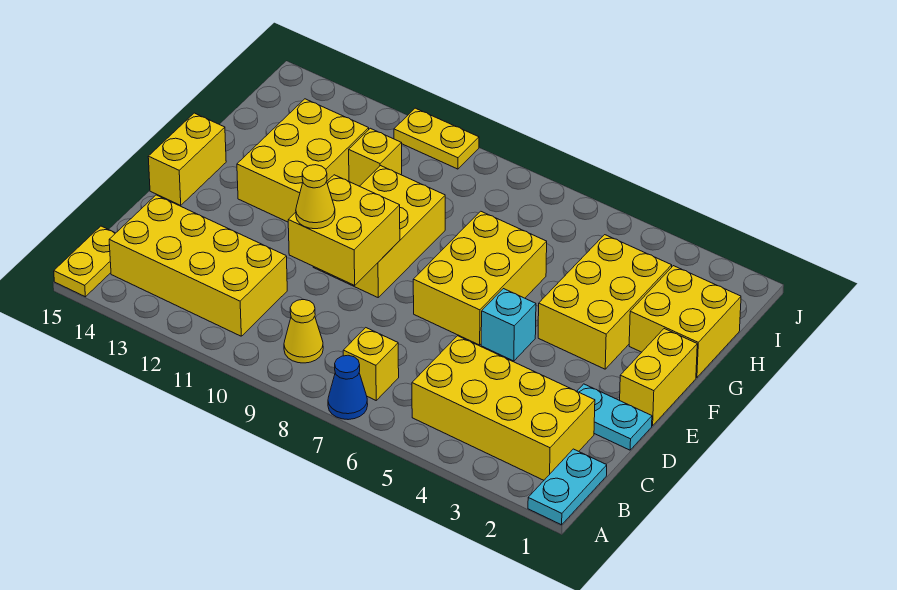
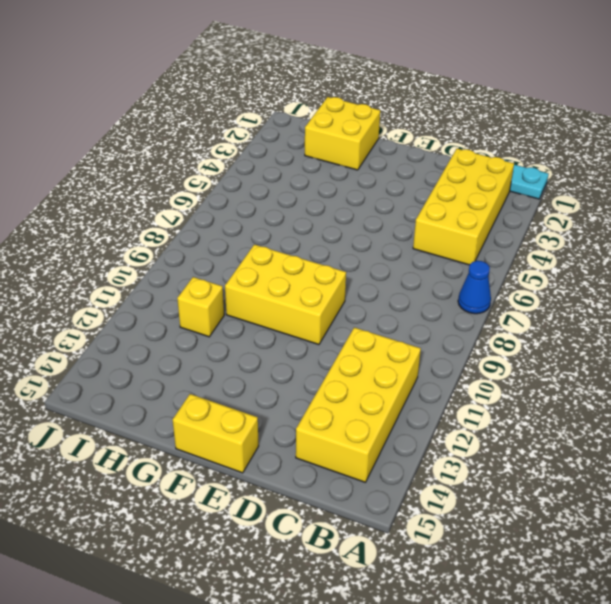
none -> yellow plate A15:B15 level 1
none -> yellow brick B7 level 1
none -> yellow cone B9 level 1

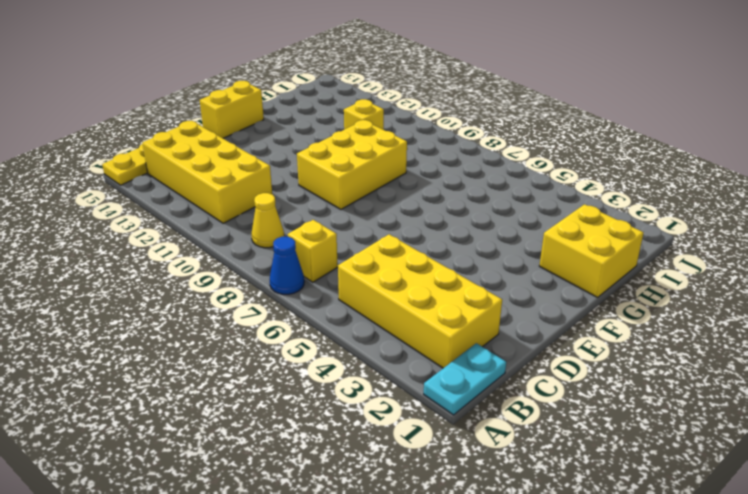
none -> cyan plate D1:D2 level 1
none -> yellow brick E1:F1 level 1
none -> cyan brick E5 level 1

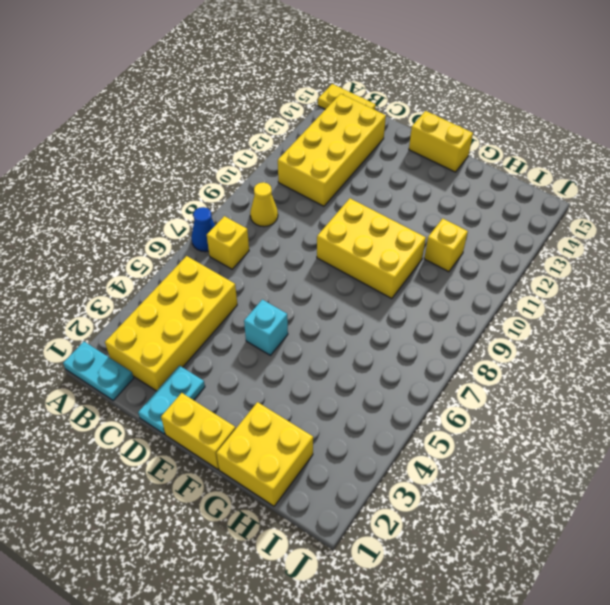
none -> yellow brick E6:G7 level 1
none -> yellow brick F3:H4 level 1
none -> yellow brick F12:H13 level 1

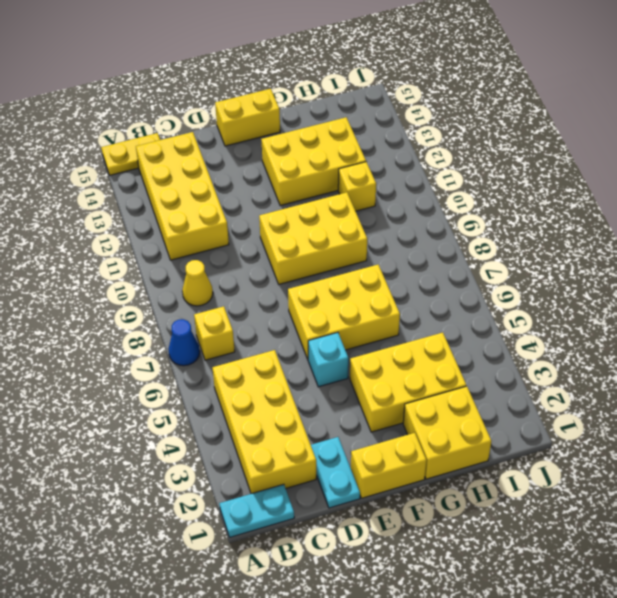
none -> yellow plate J10:J11 level 1
none -> yellow brick D9:E10 level 2
none -> yellow cone D10 level 3

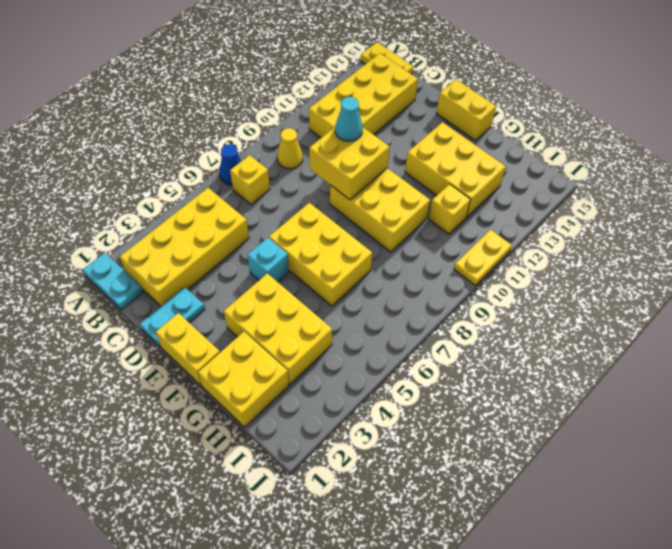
cyan cone D10 level 3 -> yellow cone D10 level 3

